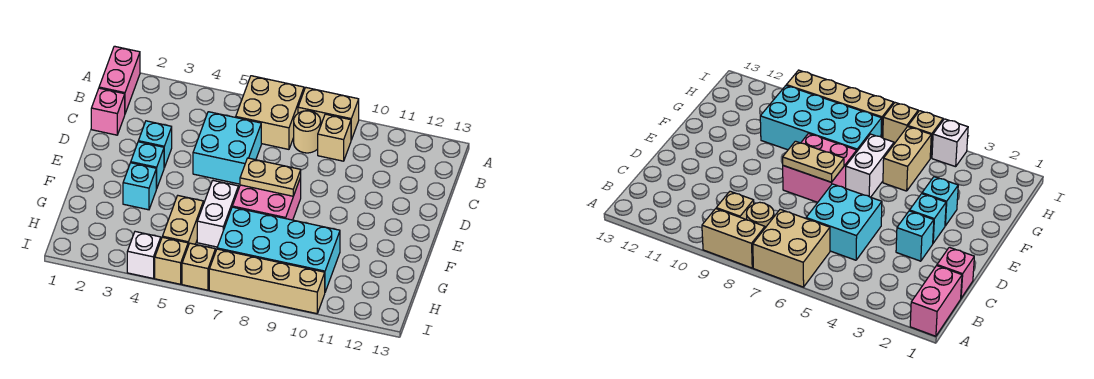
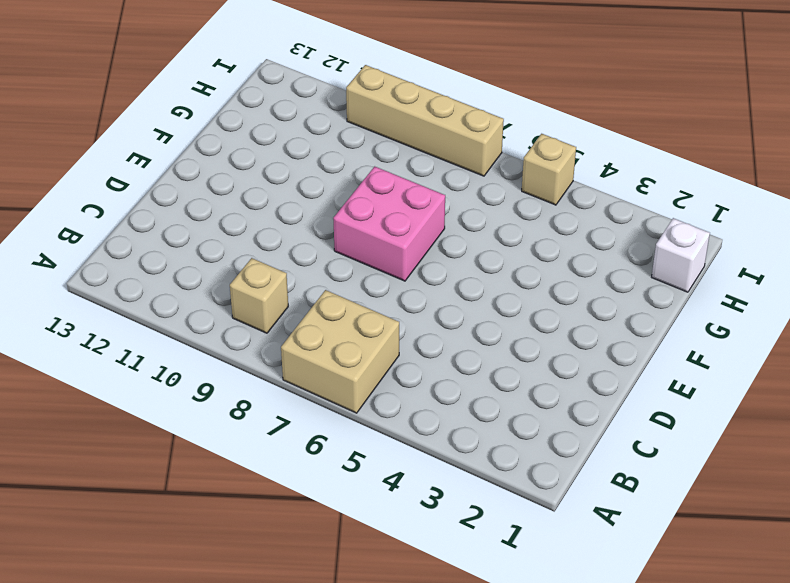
white brick H1 level 1 -> white brick I4 level 1
none -> pink brick A1:B1 level 1
none -> tan brick A8:A9 level 1
none -> tan round brick B8 level 1

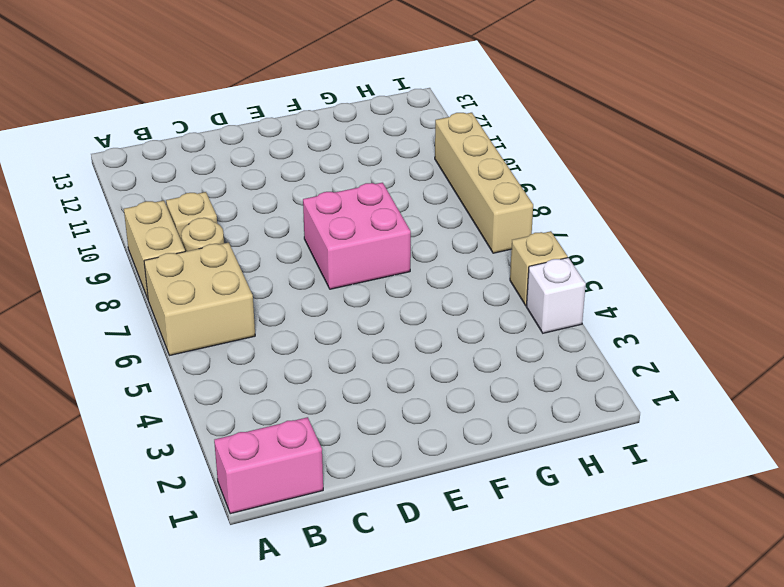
none -> pink brick C1 level 1
none -> cyan brick C5:D6 level 1
none -> cyan brick D3 level 1

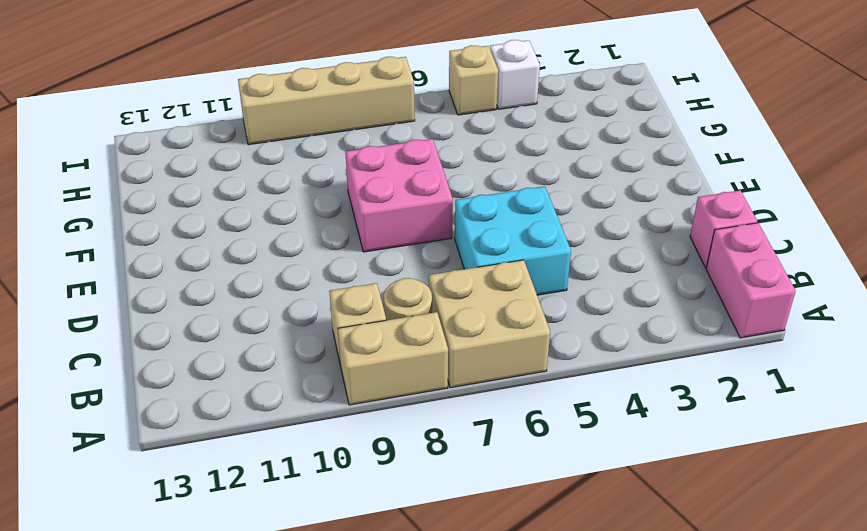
none -> cyan brick D3 level 1
none -> cyan brick E3 level 1
none -> cyan brick F3 level 1

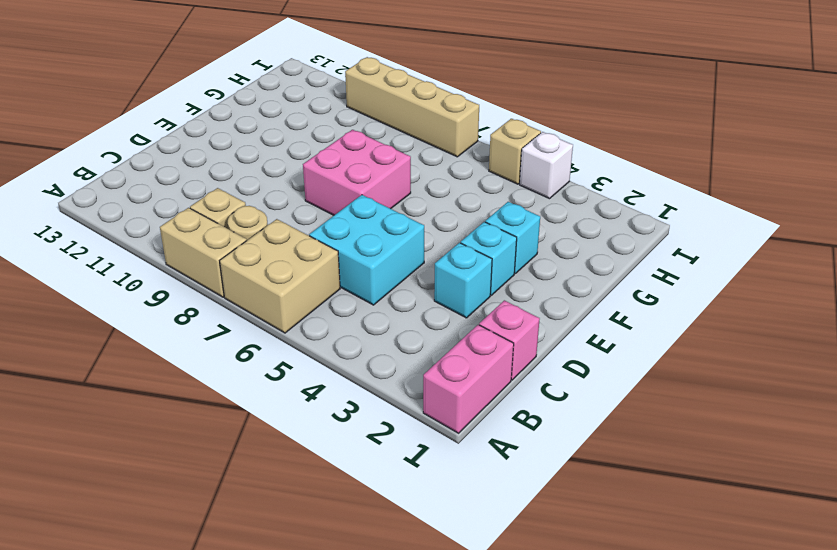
none -> white brick F6:G6 level 1
none -> tan brick G5:H5 level 1
none -> cyan brick G7:H10 level 1

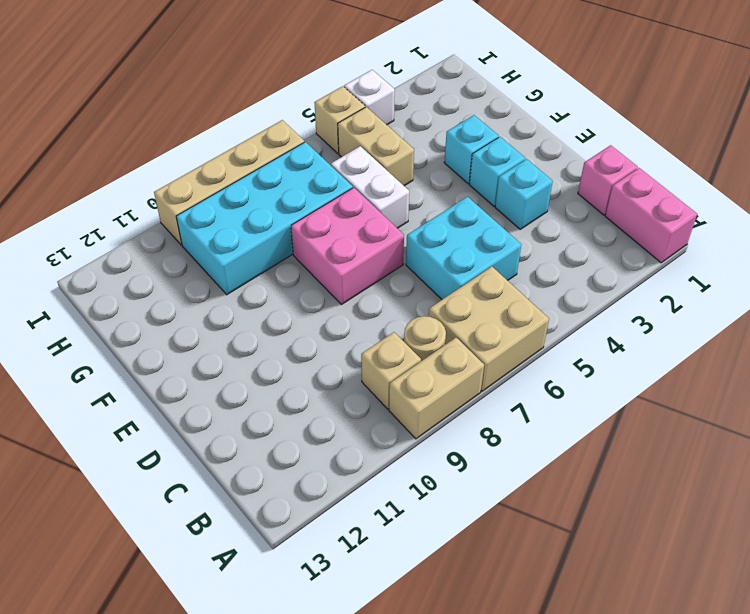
none -> tan brick I6 level 1
none -> tan plate E7:E8 level 2

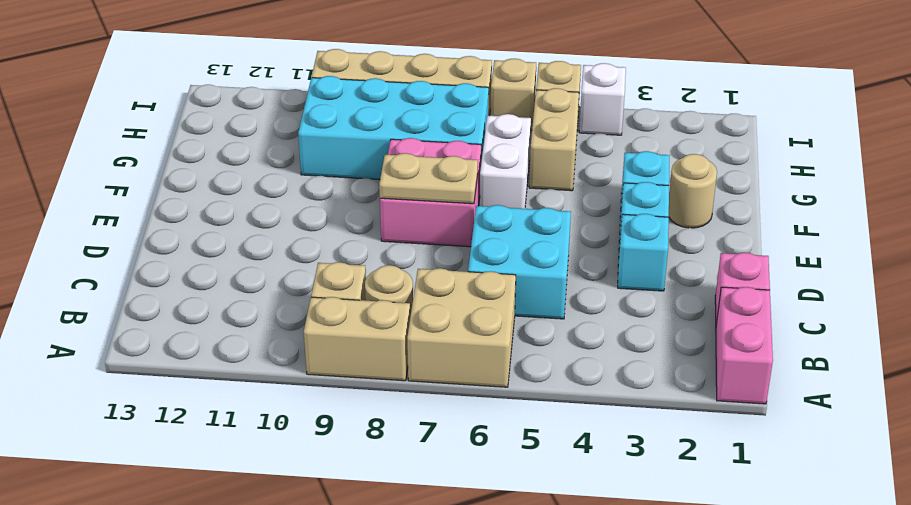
tan round brick F2 level 1 -> none

